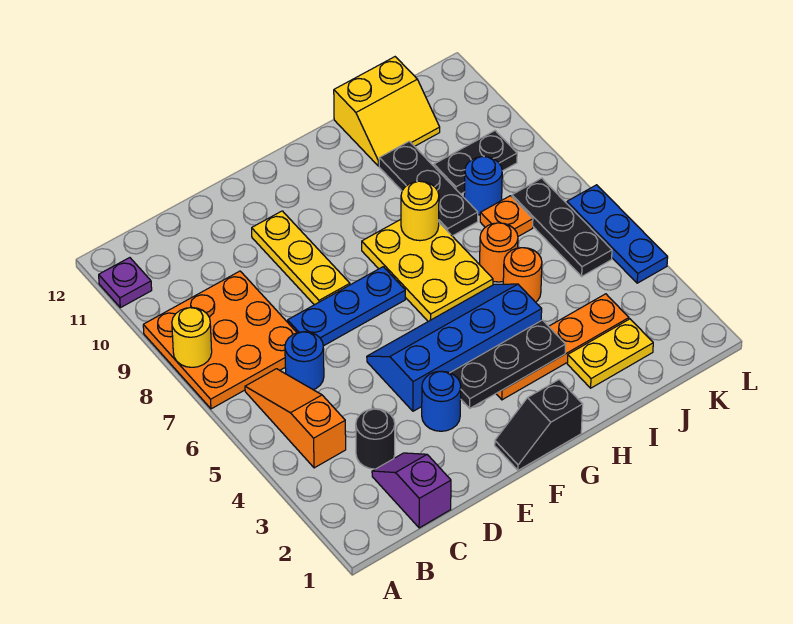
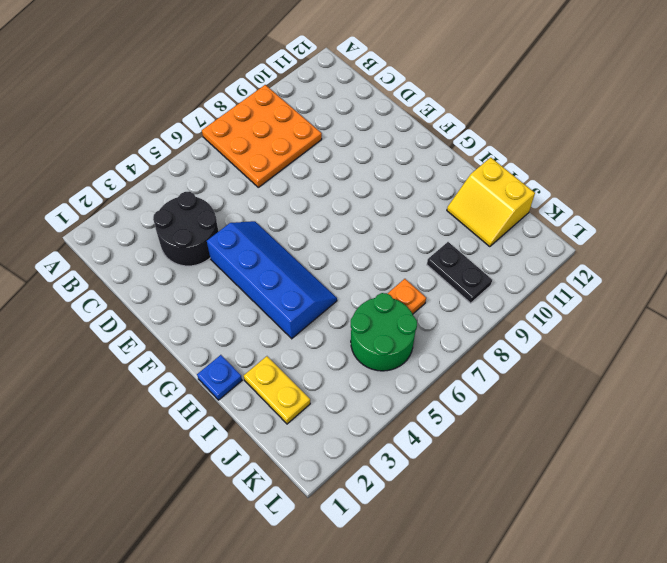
black round brick C3:D4 level 1 -> black round brick C3 level 1
blue plate H1 level 1 -> none
green round brick J5:K6 level 1 -> black plate K5:K7 level 1
none -> purple plate A11 level 1
none -> orange slope B4:B6 level 1 top 4
none -> purple slope C1:C2 level 1 top 1

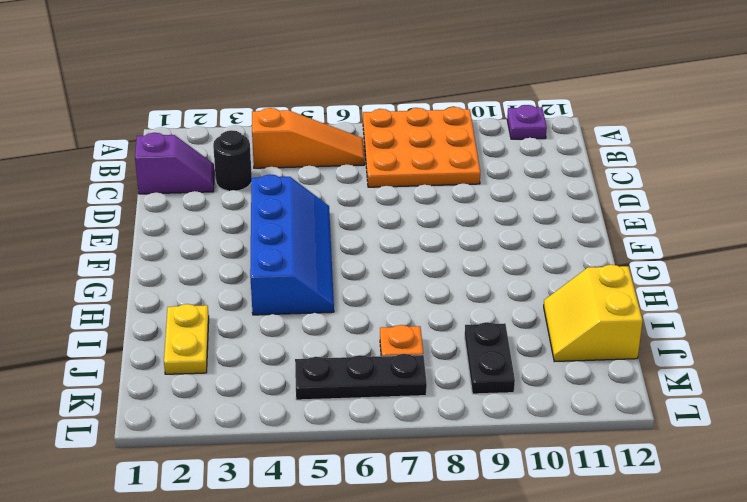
none -> blue round brick C6 level 1
none -> blue plate D7:F7 level 1
none -> blue round brick E3 level 1

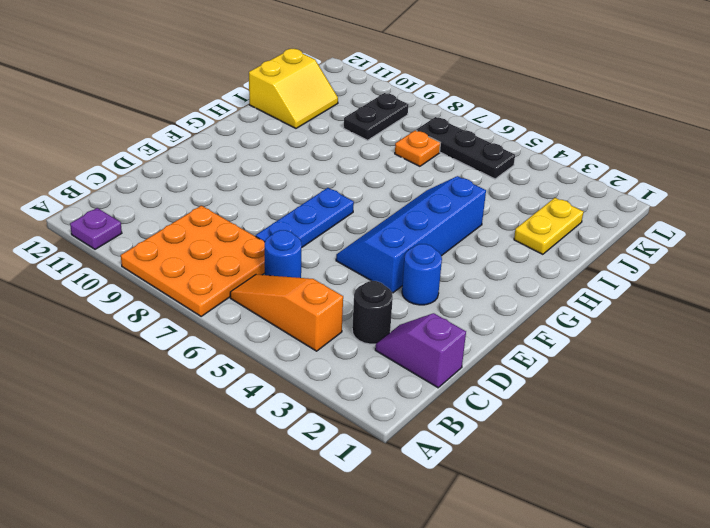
none -> yellow plate E8:E10 level 1
none -> black slope F1:G1 level 1 top G
none -> orange plate G3:J3 level 1

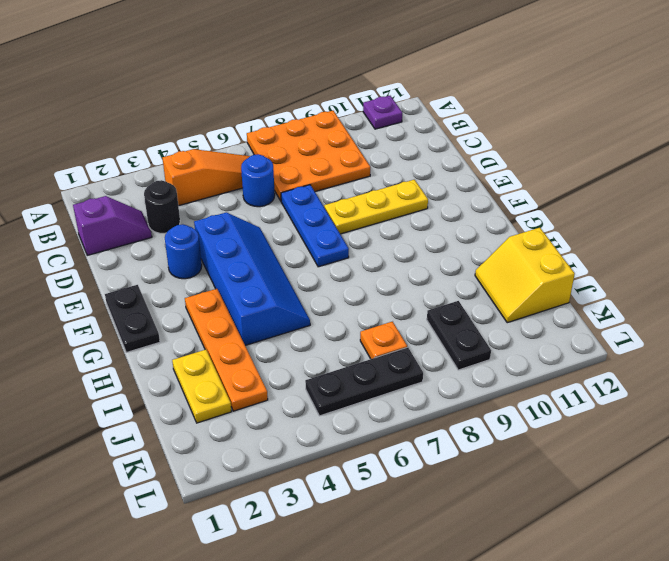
black plate F1:G1 level 1 -> black slope F1:G1 level 1 top G
none -> yellow plate G6:H8 level 1
none -> orange round brick I5 level 1
none -> orange round brick I6 level 1

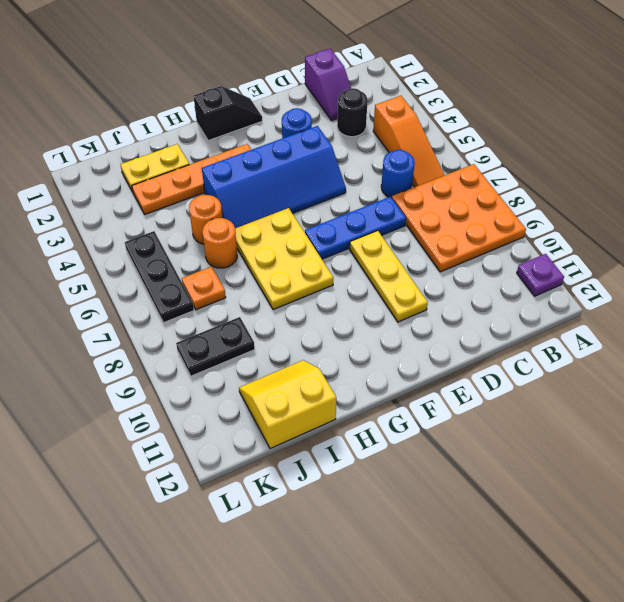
none -> black plate I8:I10 level 1
none -> blue round brick J8 level 1
none -> blue plate L4:L6 level 1

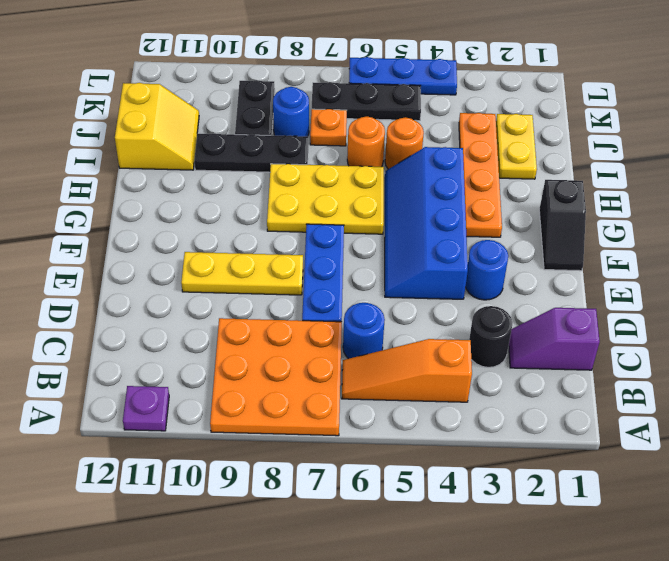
none -> yellow round brick A8 level 2
none -> black plate F3:H3 level 2
none -> yellow round brick H8 level 2

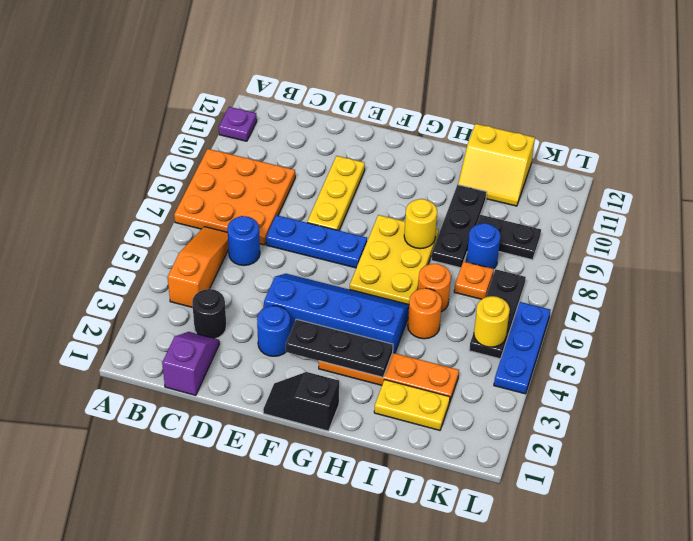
yellow round brick K5 level 2 -> yellow round brick A8 level 2

